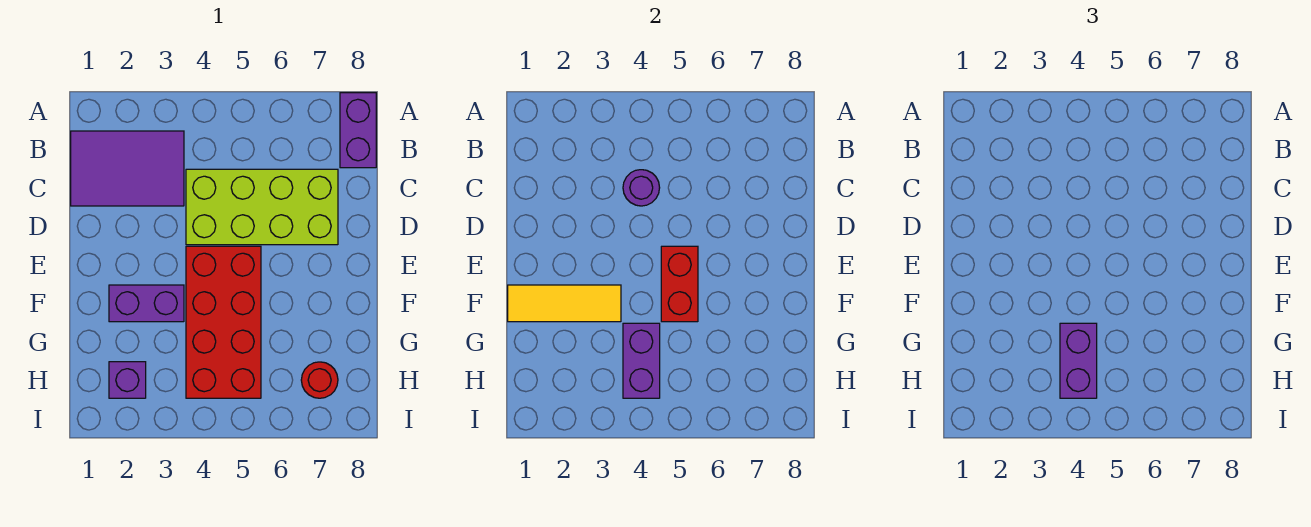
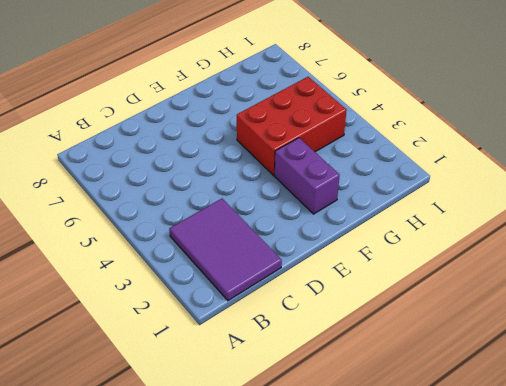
red brick F4:H5 level 1 -> red brick E4:H5 level 1
none -> purple brick A8:B8 level 1
none -> lime brick C4:D7 level 1
none -> purple brick H2 level 1

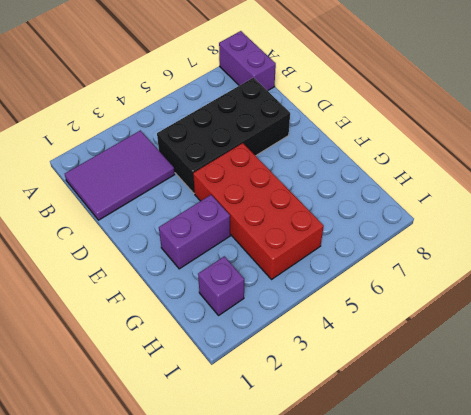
black brick C4:D7 level 1 -> lime brick C4:D7 level 1
none -> red round brick H7 level 1
none -> purple round brick C4 level 2
none -> red brick E5:F5 level 2

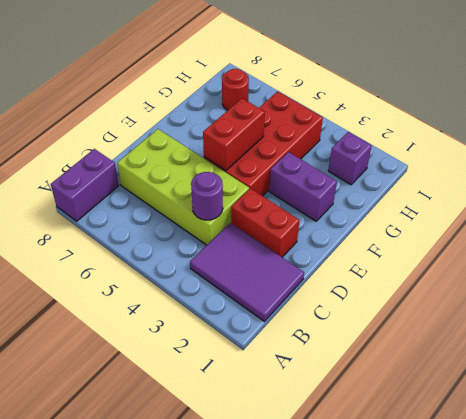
red brick D2:D3 level 1 -> none
none -> yellow tile F1:F3 level 2
none -> purple brick G4:H4 level 2
none -> purple brick G4:H4 level 3

